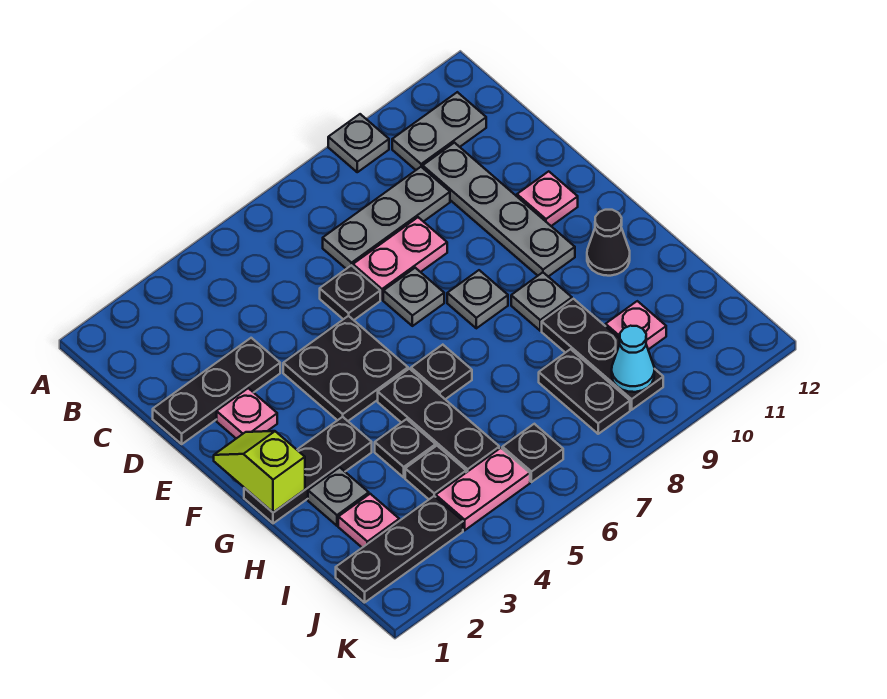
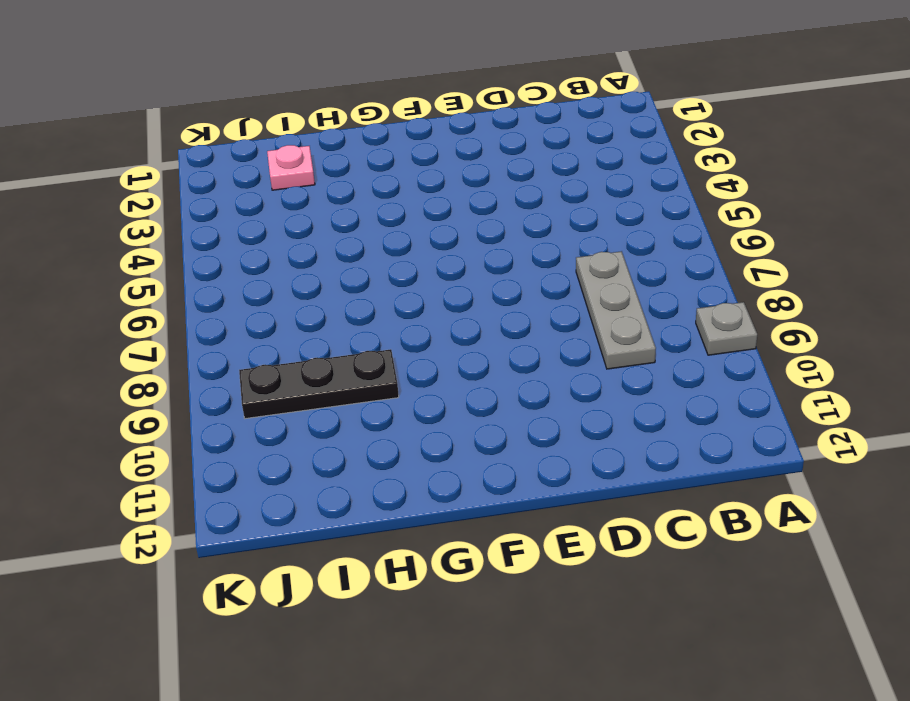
none -> grey plate B10:B11 level 1
none -> grey plate C10:F10 level 1
none -> black plate D1:D3 level 1

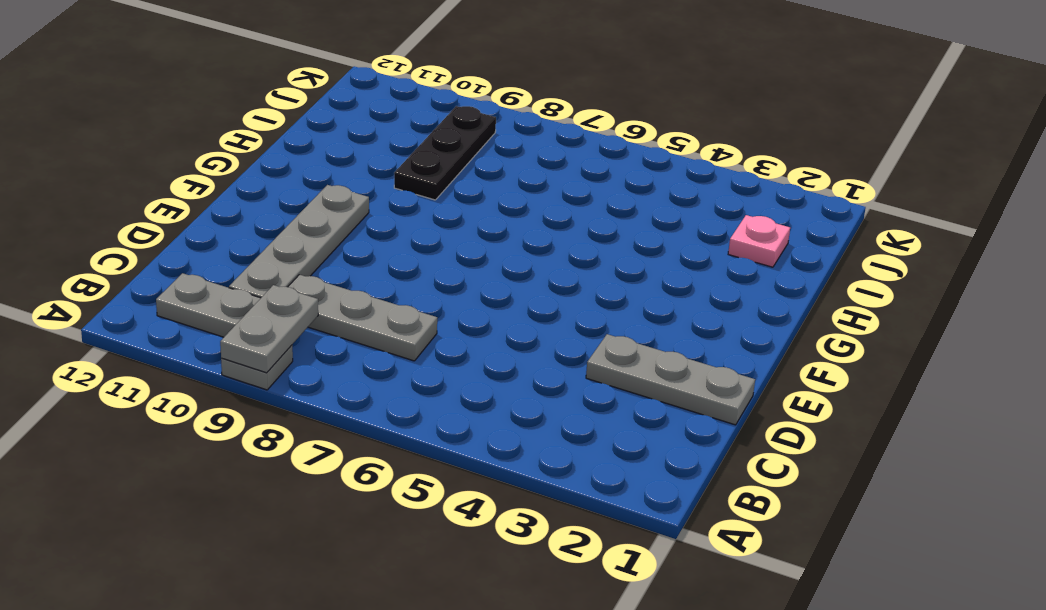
grey plate A9:B9 level 2 -> none
grey plate D1:D3 level 1 -> black plate D1:D3 level 1
none -> black plate D6 level 1
none -> pink plate D7:D8 level 1
none -> pink plate E2 level 1

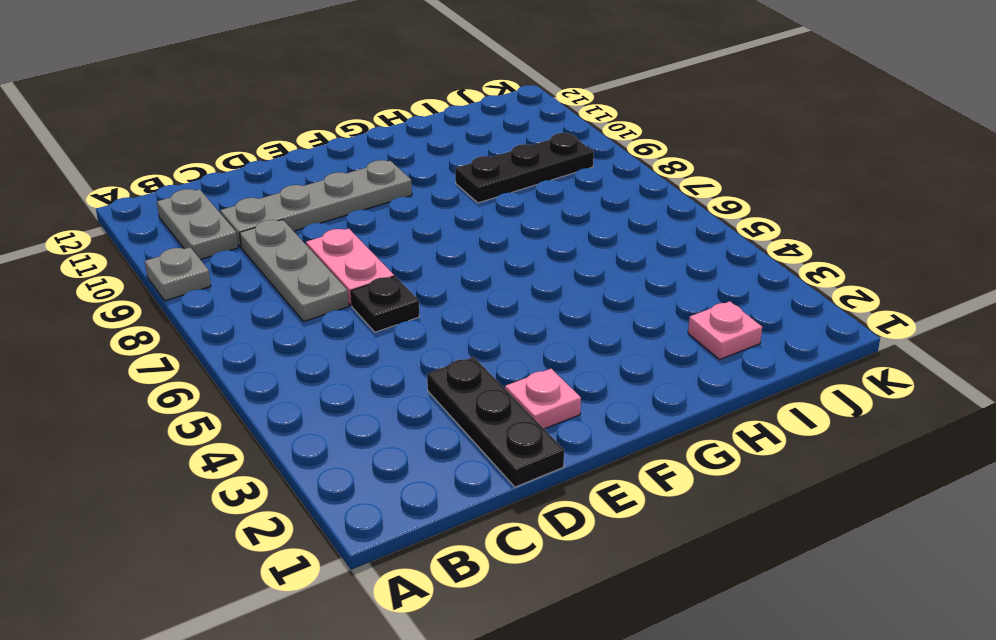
none -> black plate E4:F5 level 1
none -> grey plate E7 level 1
none -> pink plate E11 level 1

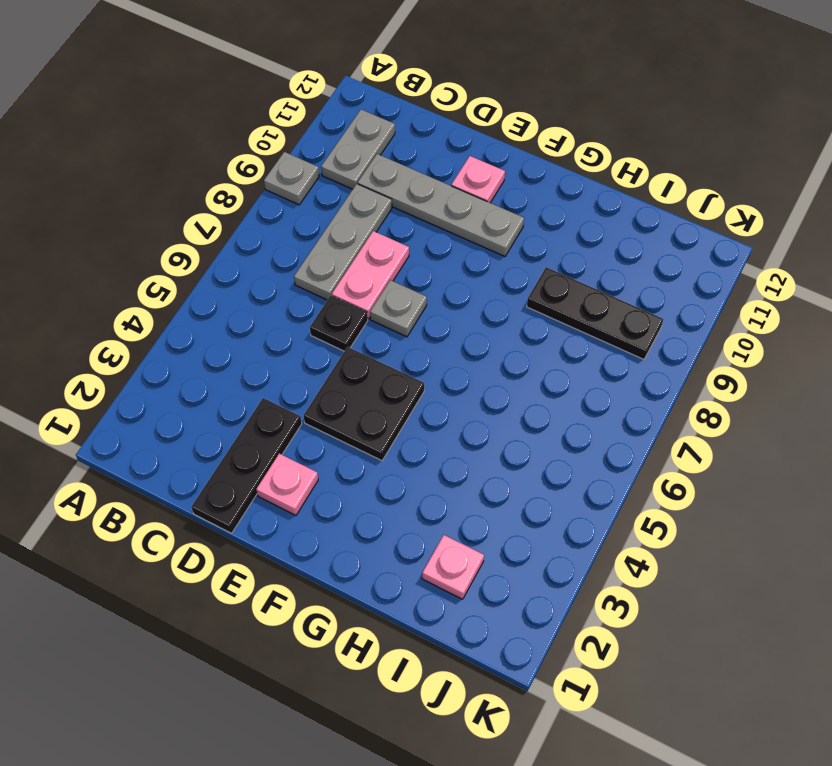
none -> grey plate F8 level 1
none -> black plate G1:G3 level 1
none -> black plate G5:I5 level 1

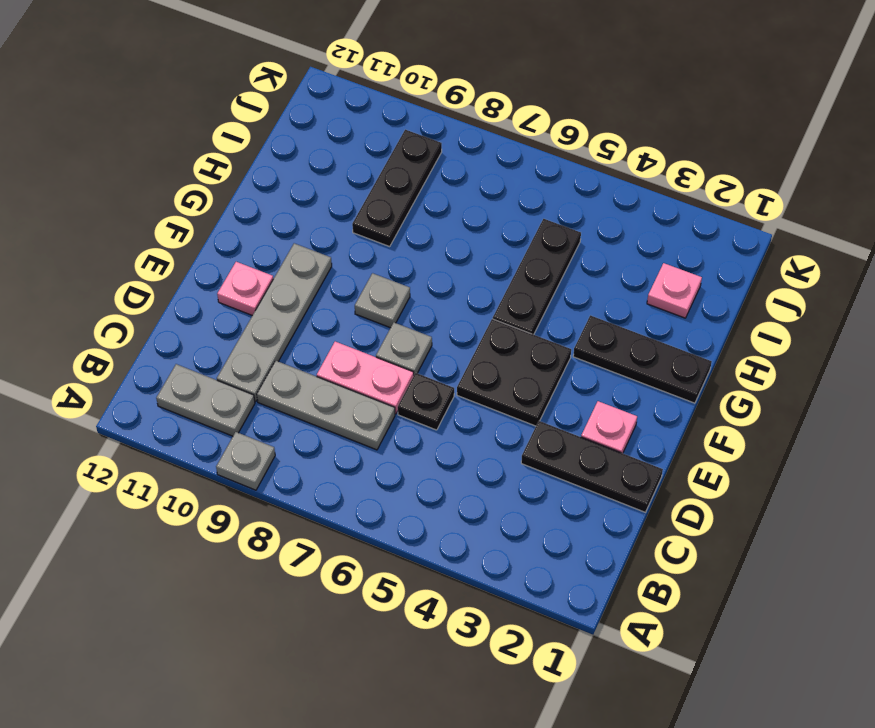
none -> black plate G6 level 1
none -> grey plate G9 level 1
none -> black cone G11 level 1

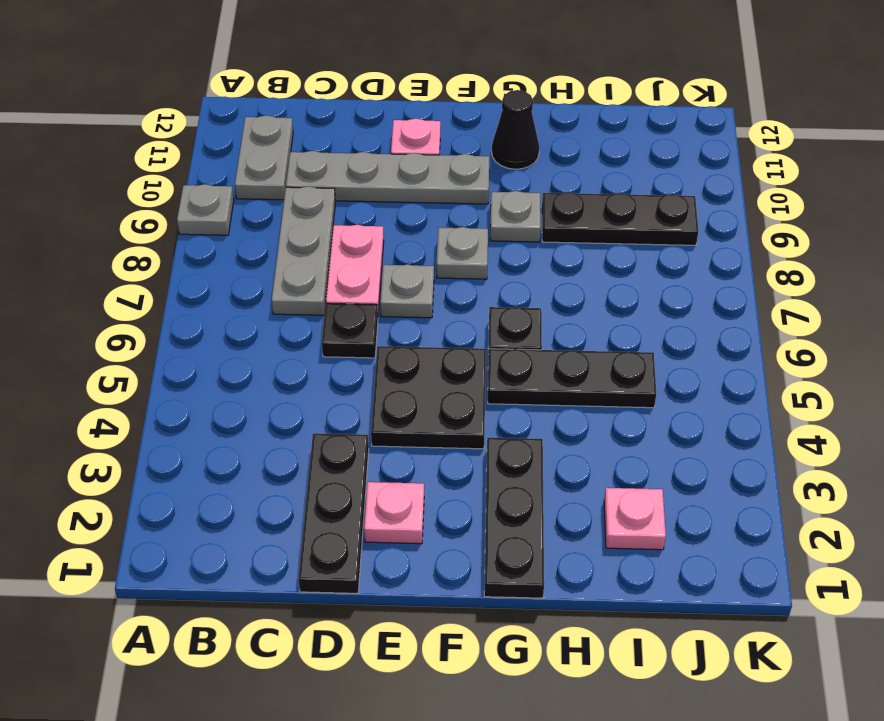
none -> grey plate H2 level 1
none -> black plate H4 level 1
none -> black plate I4 level 1

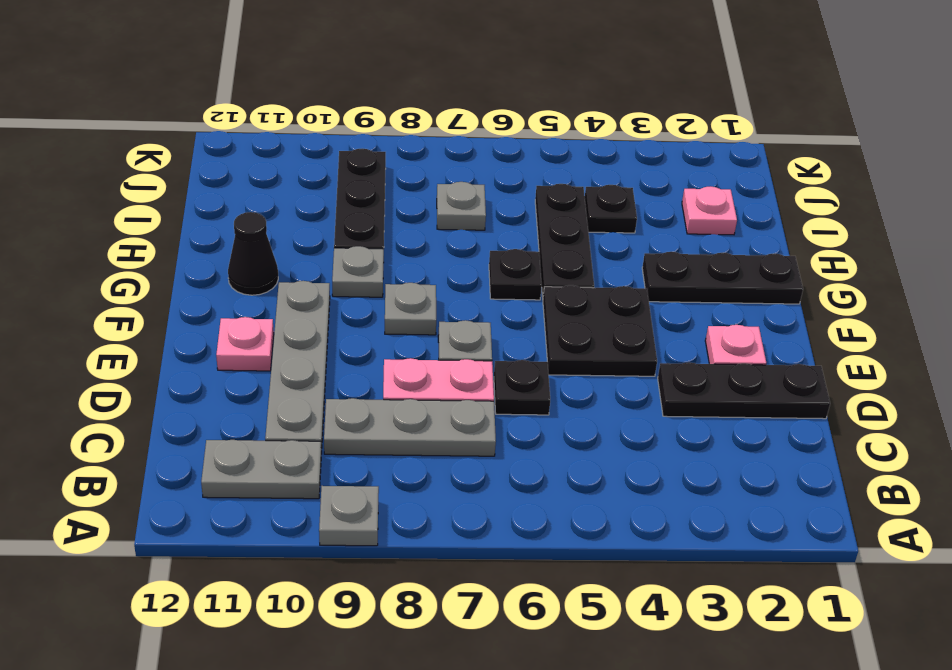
grey plate I7 level 1 -> grey plate H2 level 1
none -> black plate H4 level 1
none -> black plate I8:J8 level 1
none -> pink plate I10 level 1

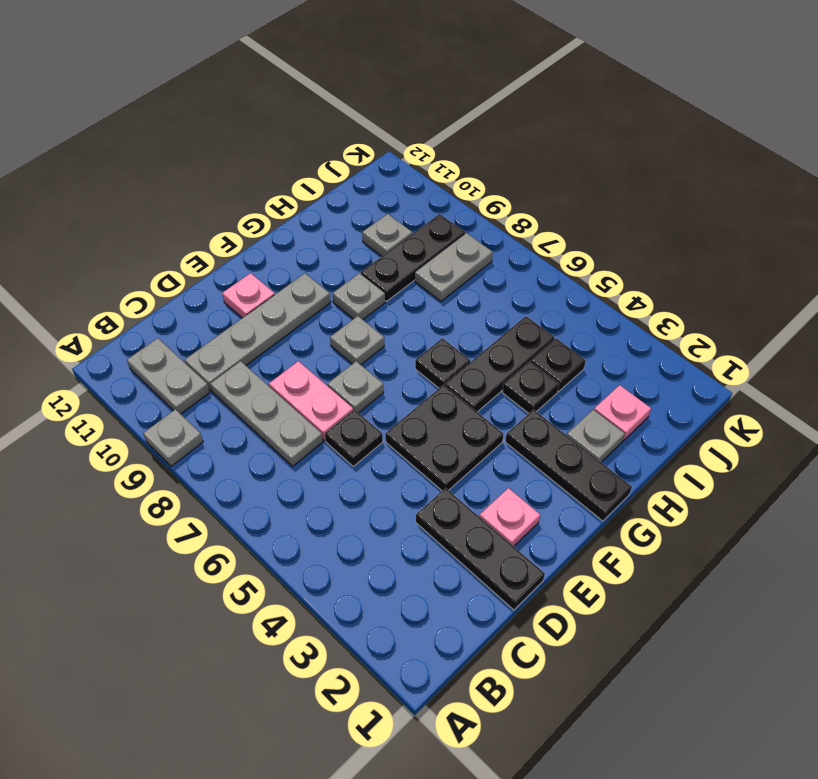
grey plate I8:J8 level 1 -> black plate I8:J8 level 1
grey plate I10 level 1 -> pink plate I10 level 1
none -> black cone G11 level 1
none -> black plate J1:J3 level 1
none -> pink plate J4:J5 level 1

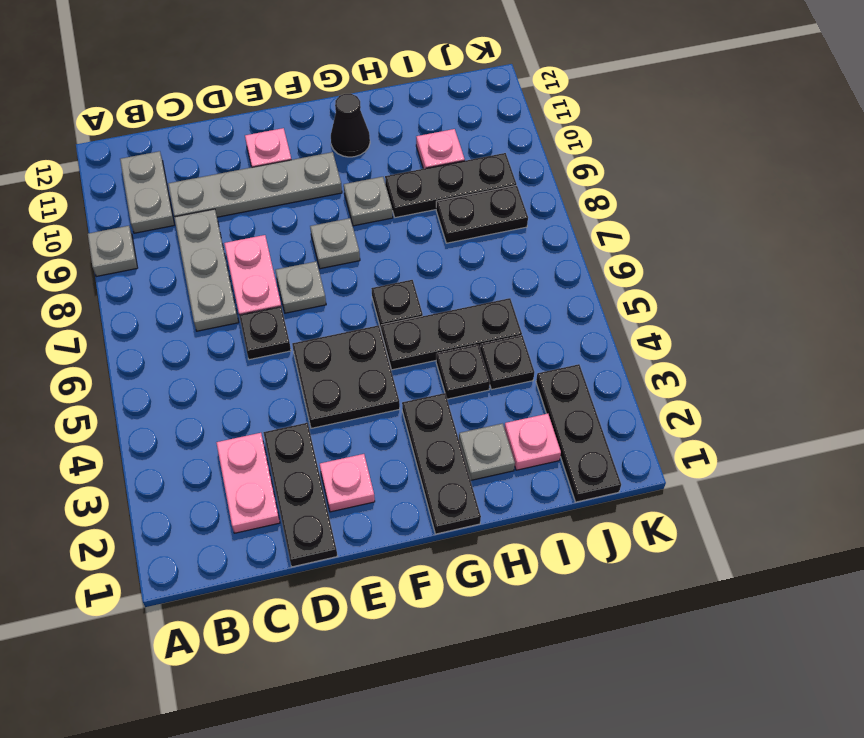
pink plate C2:C3 level 1 -> pink plate J4:J5 level 1
none -> black plate J6 level 1
none -> lime slope F1:G1 level 2 top G
none -> cyan cone J9 level 2

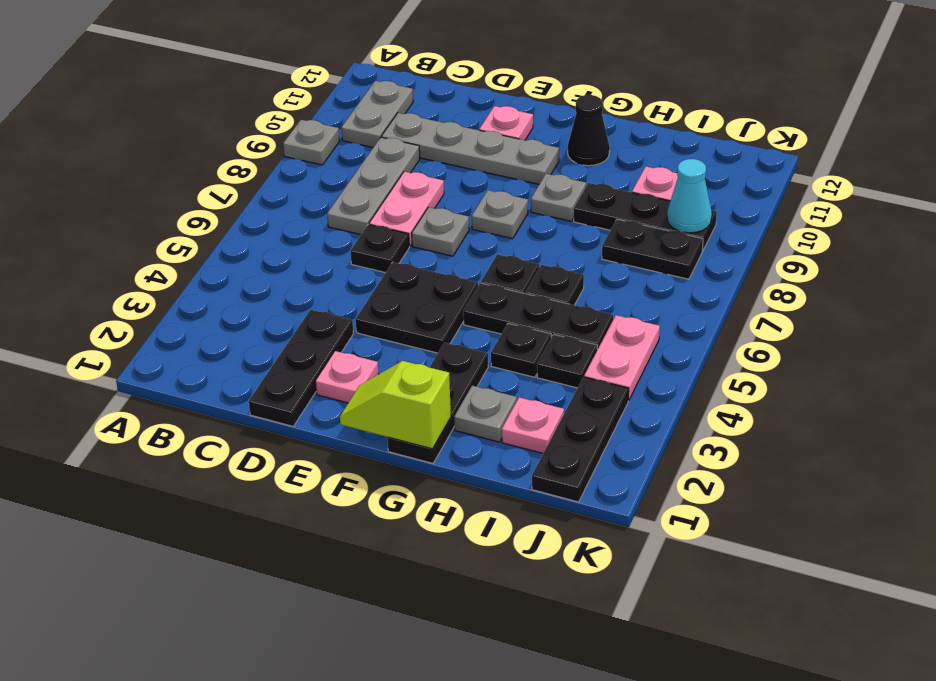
black plate H6 level 1 -> black plate J6 level 1

